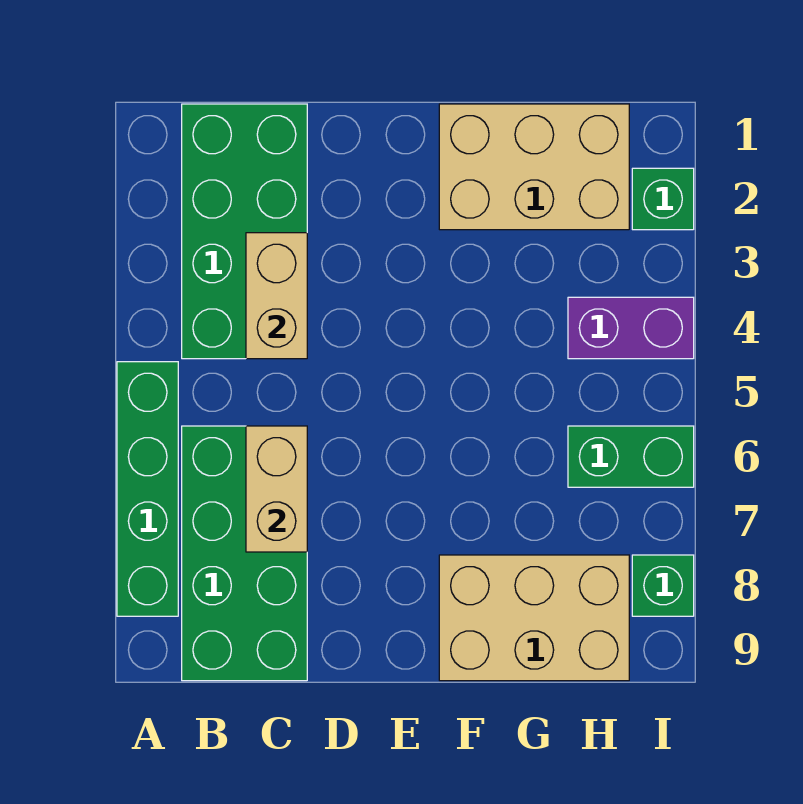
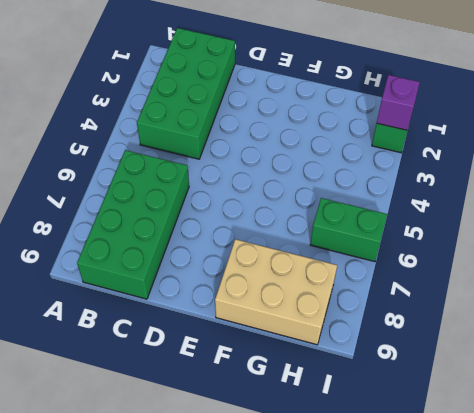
purple brick I2 level 2 -> none
none -> green brick A5:A8 level 1
none -> tan brick F1:H2 level 1

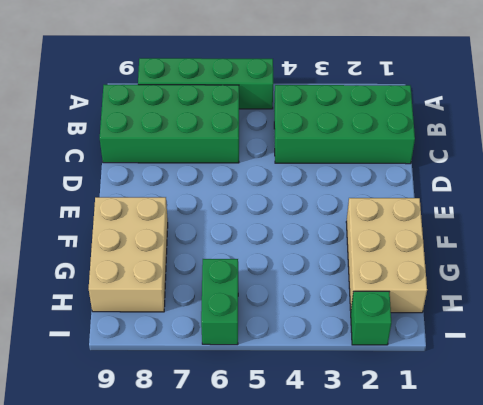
none -> purple brick H4:I4 level 1
none -> green brick I8 level 1

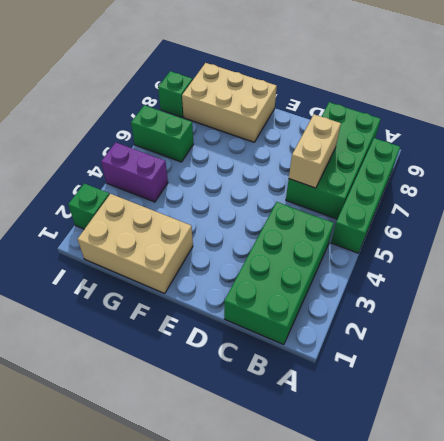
none -> tan brick C3:C4 level 2

